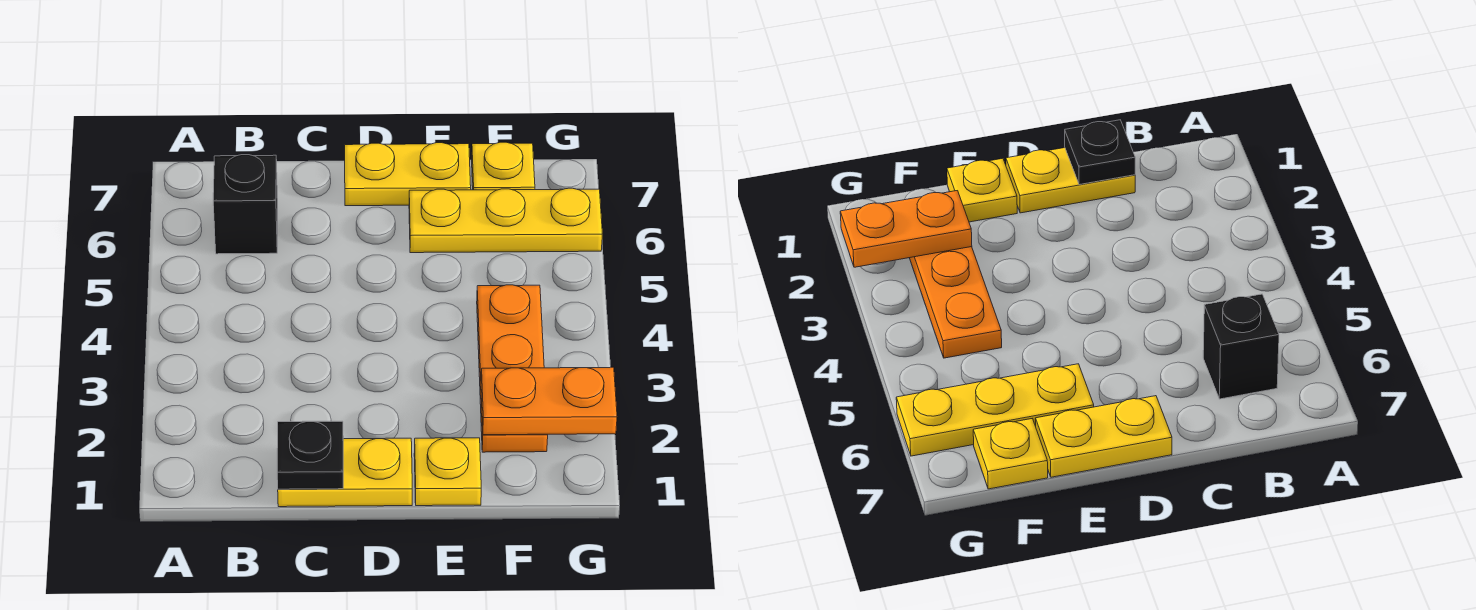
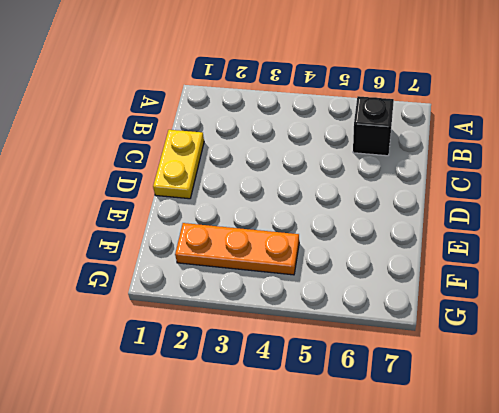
none -> yellow plate D7:E7 level 1
none -> yellow plate E1 level 1

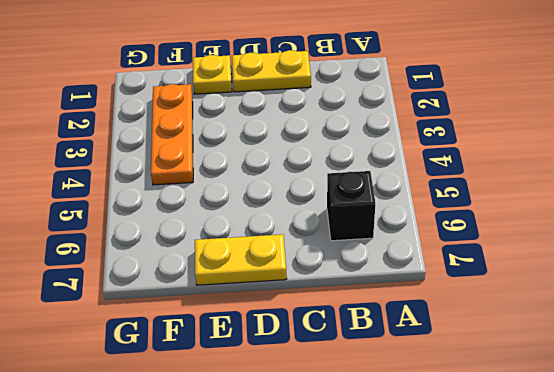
none -> yellow plate E6:G6 level 1
none -> yellow plate F7 level 1

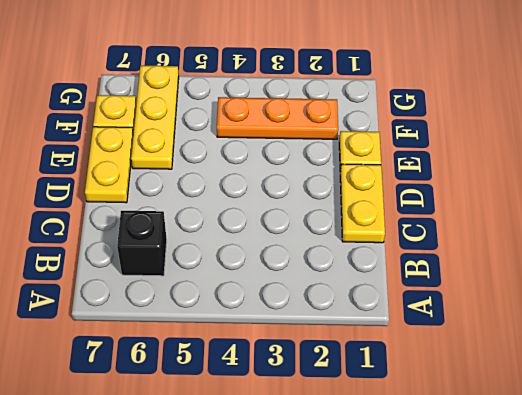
none -> black plate C1 level 2
none -> orange plate F2:G2 level 2

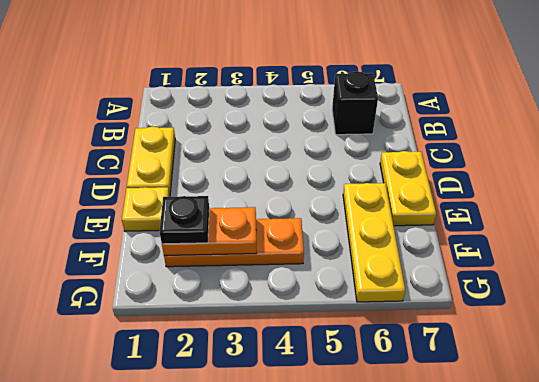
orange plate F2:F3 level 2 -> orange plate F2:G2 level 2
black plate F2 level 3 -> black plate C1 level 2
none -> yellow plate F7 level 1

